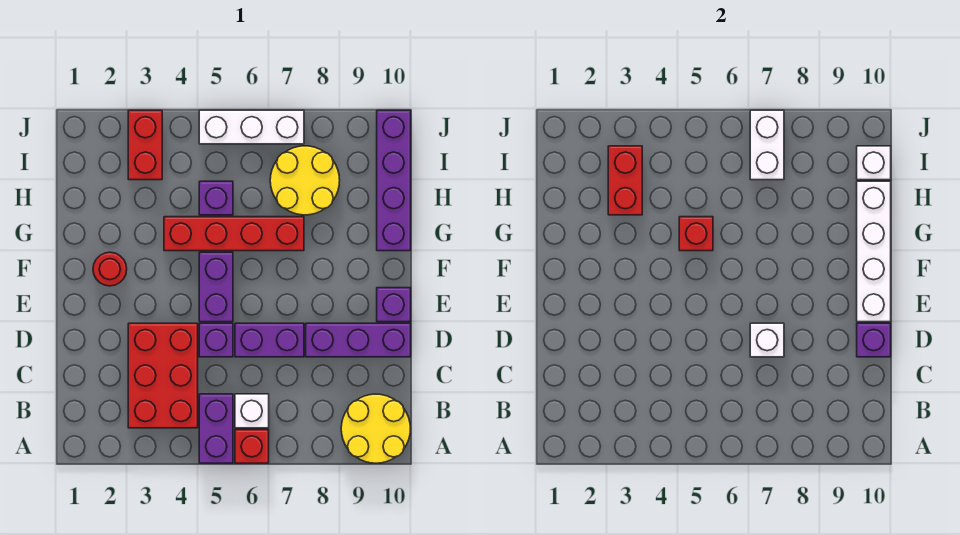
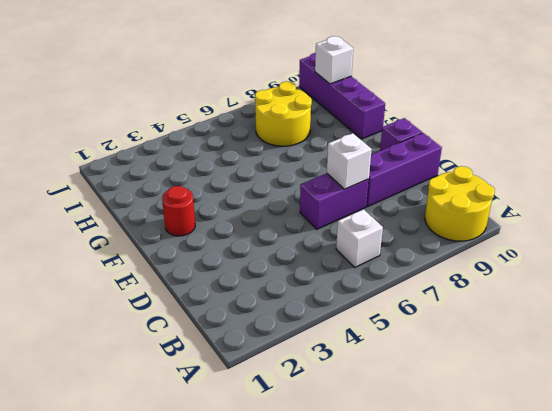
none -> purple brick A5:B5 level 1
none -> red brick A6 level 1
none -> red brick B3:D4 level 1

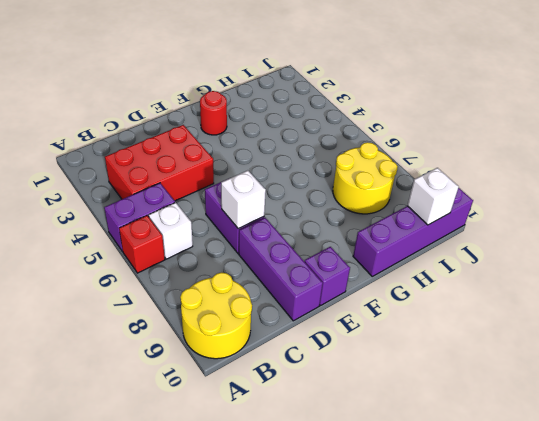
none -> purple brick D5 level 1
none -> purple brick E5:F5 level 1
none -> red brick G4:G7 level 1

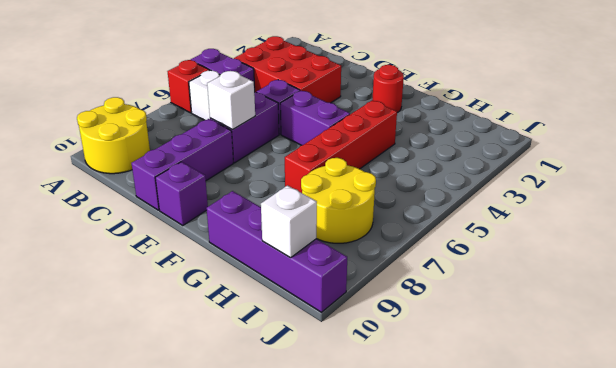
none -> purple brick H5 level 1
none -> red brick I3:J3 level 1
none -> white brick J5:J7 level 1

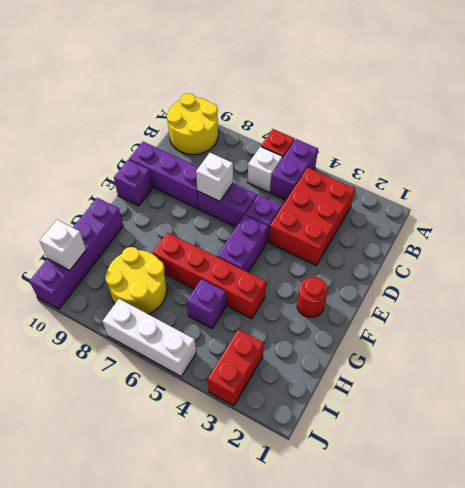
none -> purple brick D10 level 2
none -> white brick E10:H10 level 2
none -> red brick G5 level 2

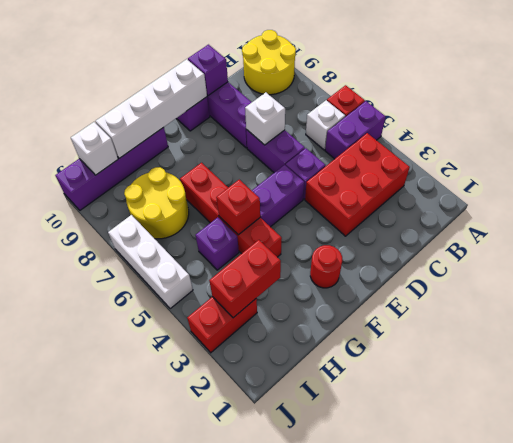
none -> white brick I7:J7 level 2

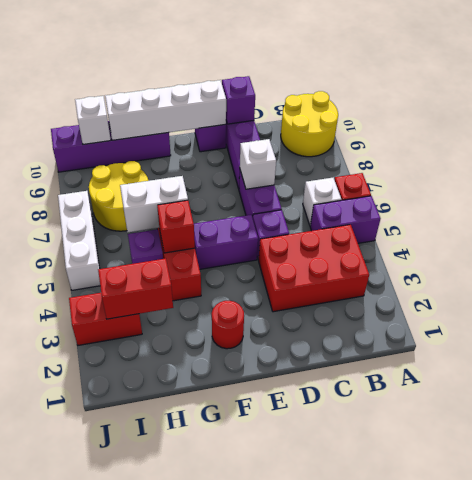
white brick G6:H6 level 2 -> white brick I7:J7 level 2

